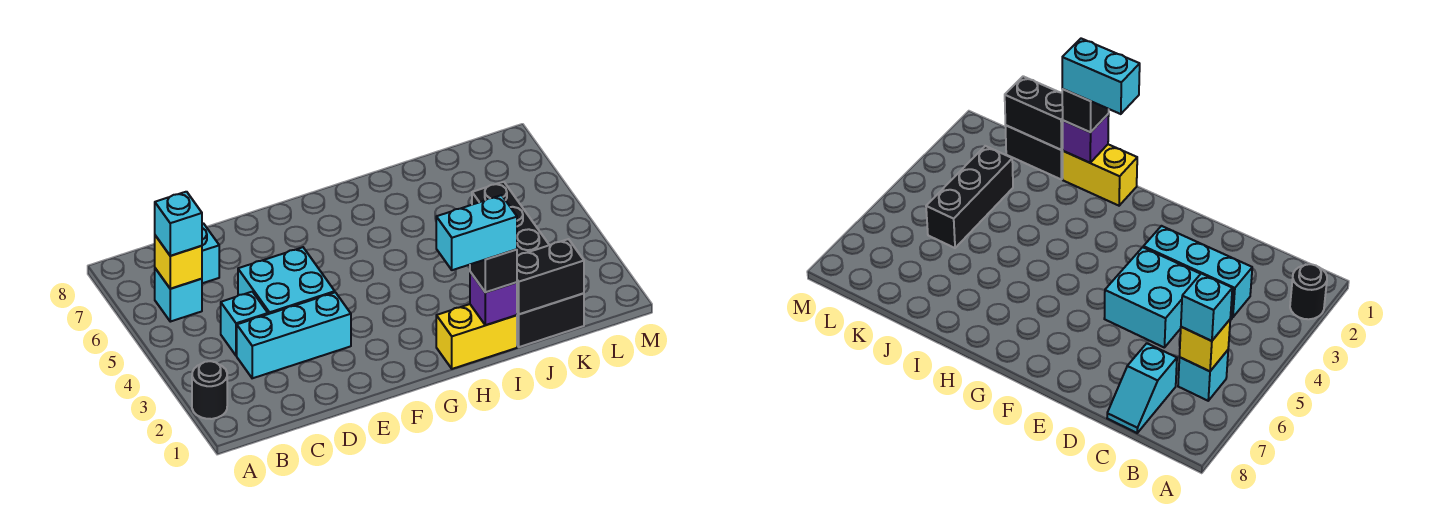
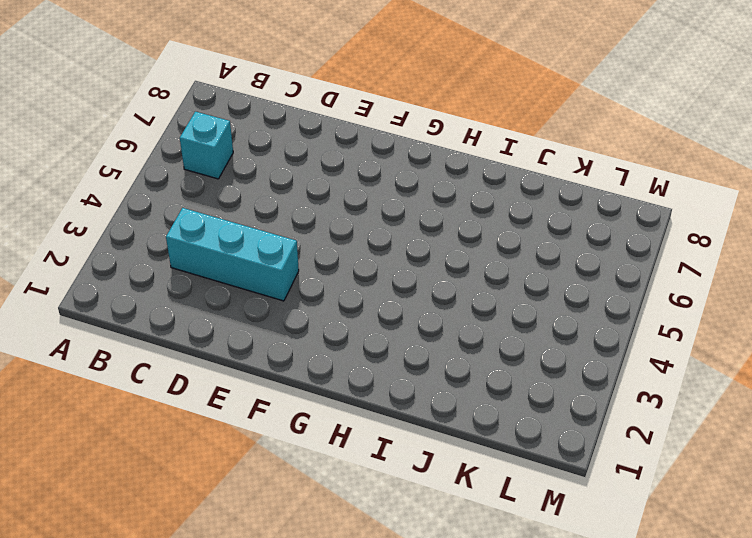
none -> black round brick A2 level 1
none -> cyan brick C4 level 1
none -> cyan slope C7:C8 level 1 top 7

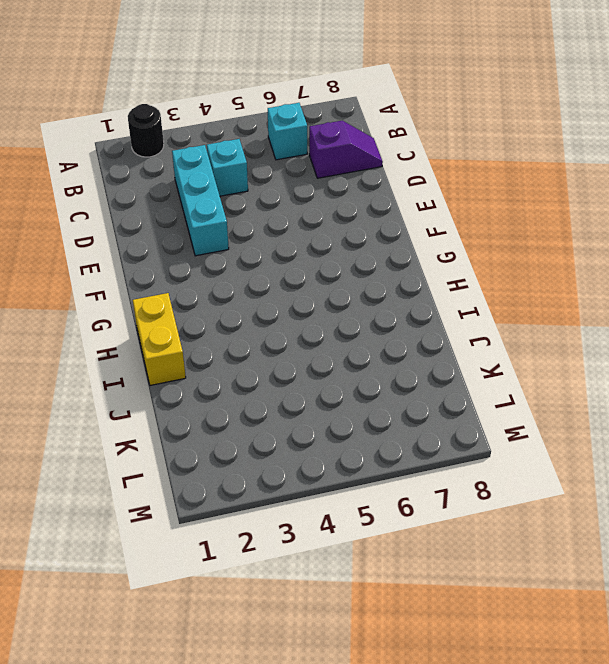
purple slope C7:C8 level 1 top 7 -> cyan slope C7:C8 level 1 top 7
none -> cyan brick D4:E5 level 1
none -> black brick J1:K1 level 1
none -> black brick K3:K5 level 1

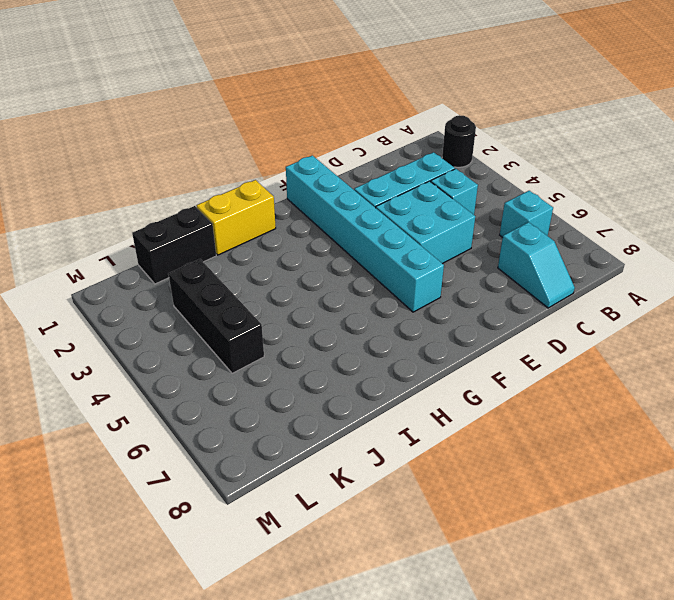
cyan brick F1:F6 level 1 -> none
none -> yellow brick B6 level 2
none -> purple brick I1 level 2
none -> black brick J1:K1 level 2

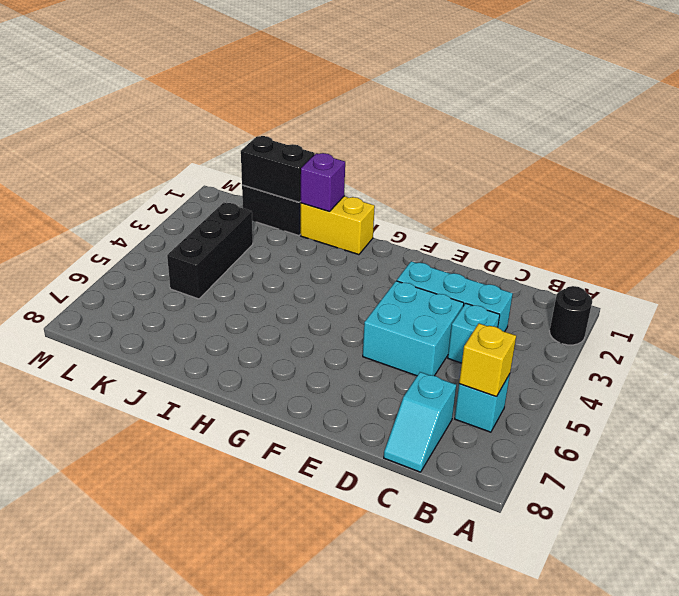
none -> cyan brick B6 level 3
none -> black brick I1 level 3
none -> cyan brick H1:I1 level 4

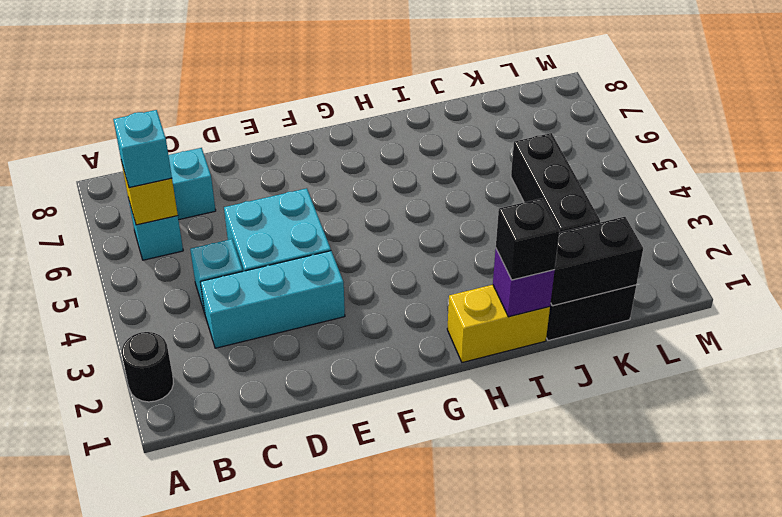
none -> cyan brick H1:I1 level 4

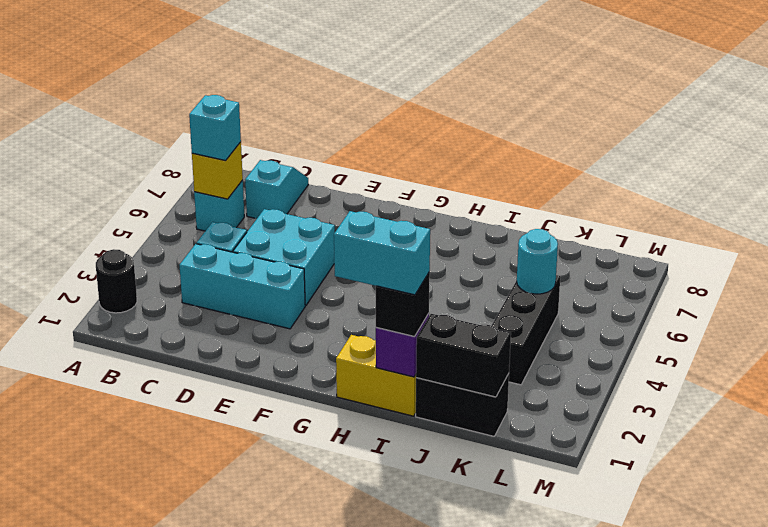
cyan round brick K5 level 2 -> none

